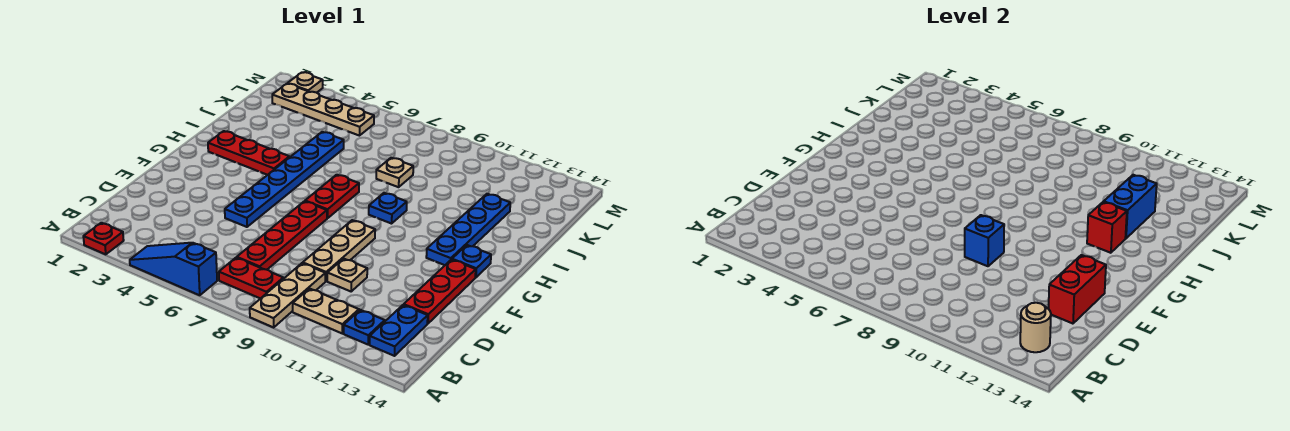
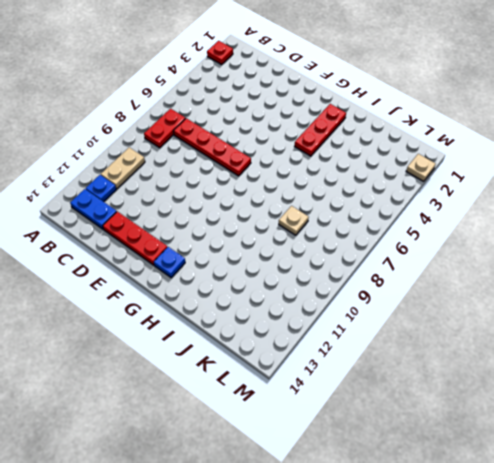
none -> blue slope A4:A6 level 1 top 6
none -> tan plate A9:C9 level 1
none -> tan plate D9:F9 level 1

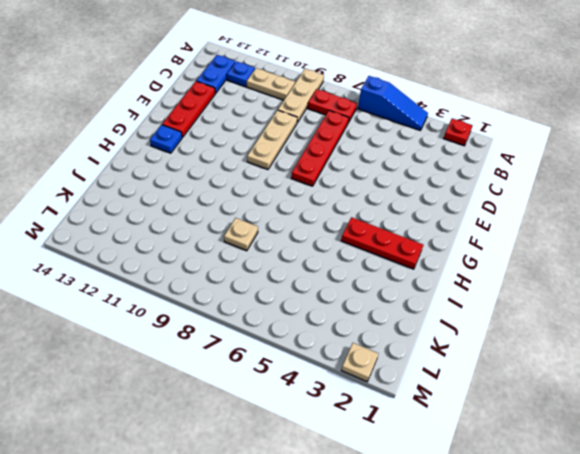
none -> tan plate D10 level 1
none -> blue plate E5:J5 level 1
none -> red plate G7:H7 level 1

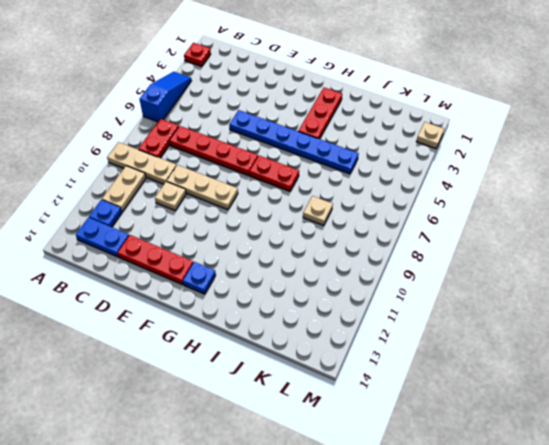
none -> blue plate G12:J12 level 1
none -> blue plate H9 level 1
none -> tan plate L2:L5 level 1

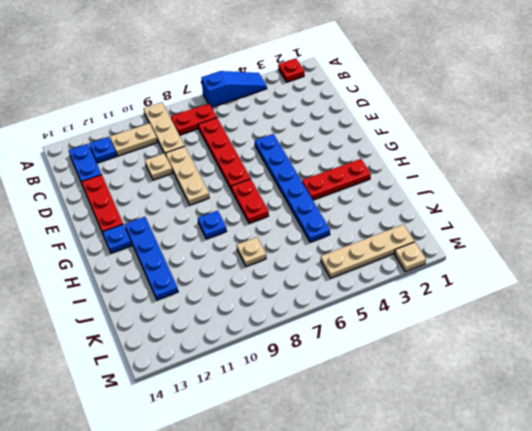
none -> tan round brick B13 level 2
none -> red brick D13:E13 level 2
none -> blue brick E9 level 2

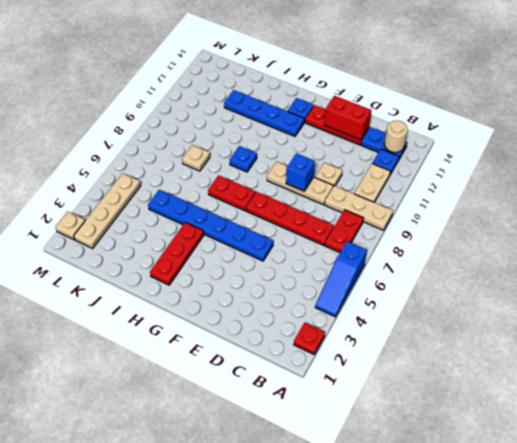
none -> red brick H12 level 2
none -> blue brick I12:J12 level 2

